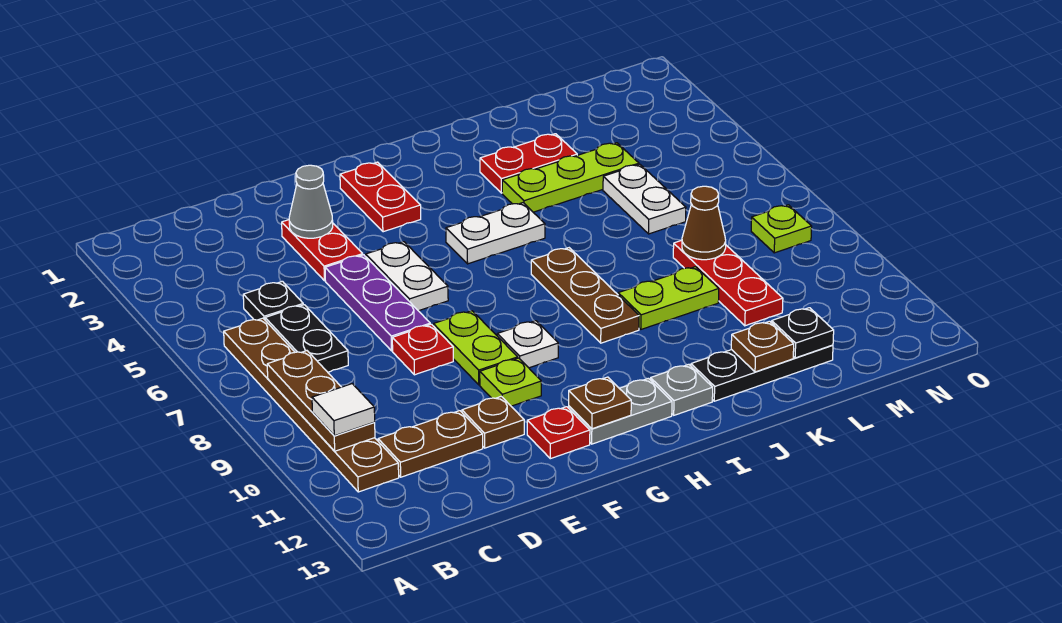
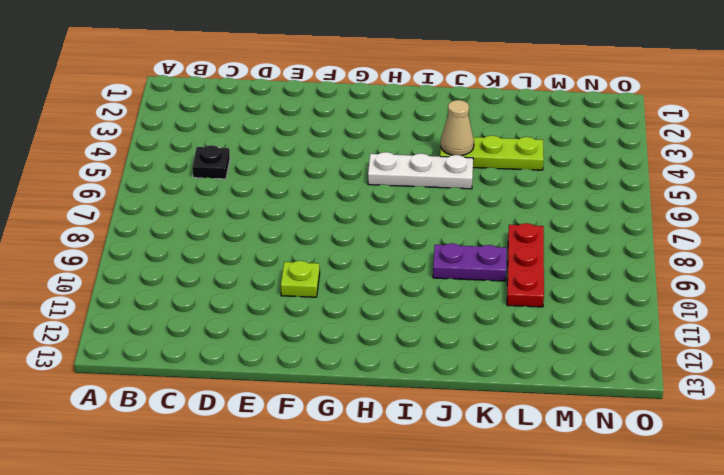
white plate H5:J5 level 1 -> white plate H5:I5 level 1
tan cone J4 level 2 -> none
purple plate J9:K9 level 1 -> lime plate J9:K9 level 1
none -> brown plate B6:B11 level 1
none -> black plate C6:C7 level 1
none -> brown plate C11:D11 level 1
none -> red plate E3:E4 level 1

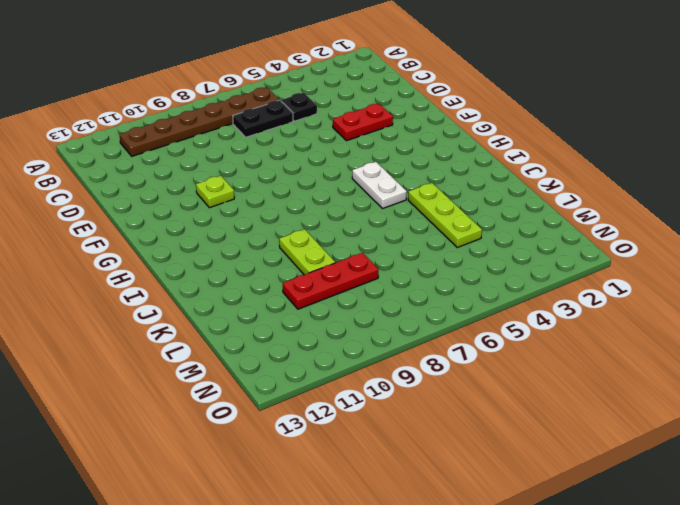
none -> brown plate C11:D11 level 1
none -> purple plate E5:E7 level 1
none -> red plate E8 level 1
none -> brown plate E11 level 1

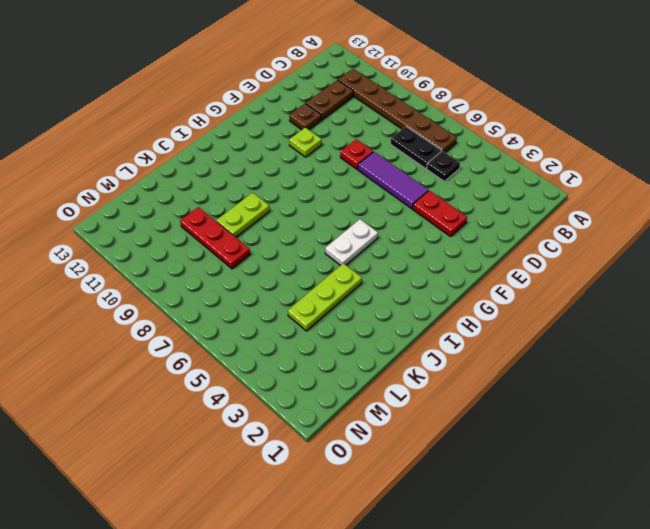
purple tile E5:E7 level 1 -> purple plate E5:E7 level 1
none -> white plate F5:F6 level 1
none -> lime plate F8:F9 level 1
none -> red plate F12 level 1
none -> red plate G2:G3 level 1

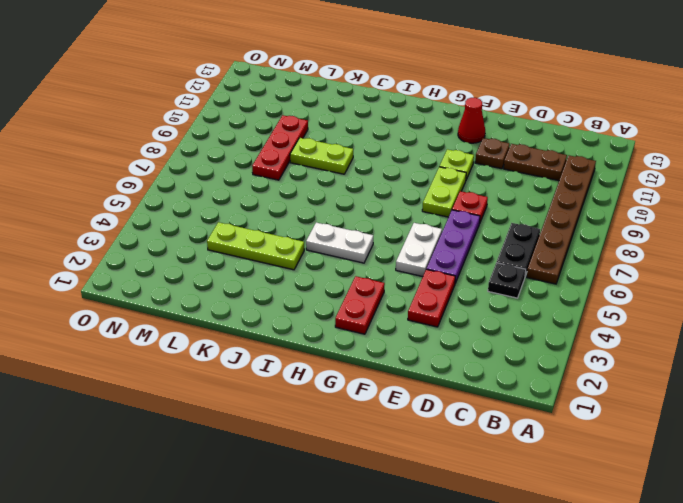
red cone F12 level 1 -> red plate F12 level 1
none -> white plate G9 level 1
none -> grey plate G12:H12 level 1
none -> brown plate I7:I9 level 1
none -> grey plate I12 level 1

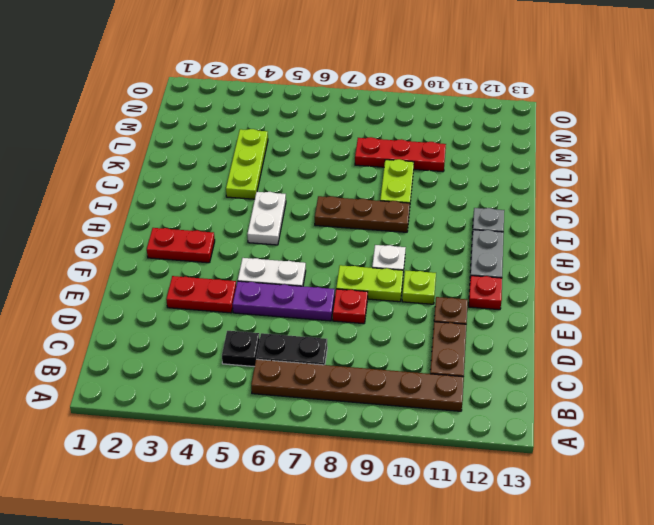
none -> red plate J3:K3 level 1
none -> black plate J12:L12 level 1
none -> white plate L5:L6 level 1
none -> lime plate N8 level 1

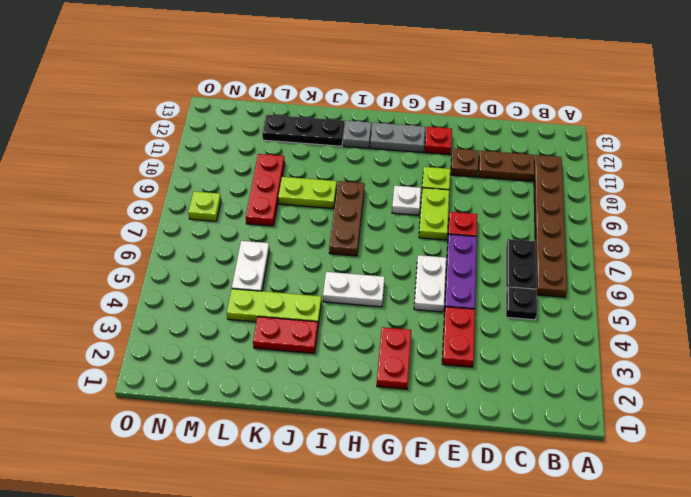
none -> brown plate B8:B10 level 2
none -> grey cone E3 level 2
none -> brown plate G12 level 2
none -> brown plate K12 level 2

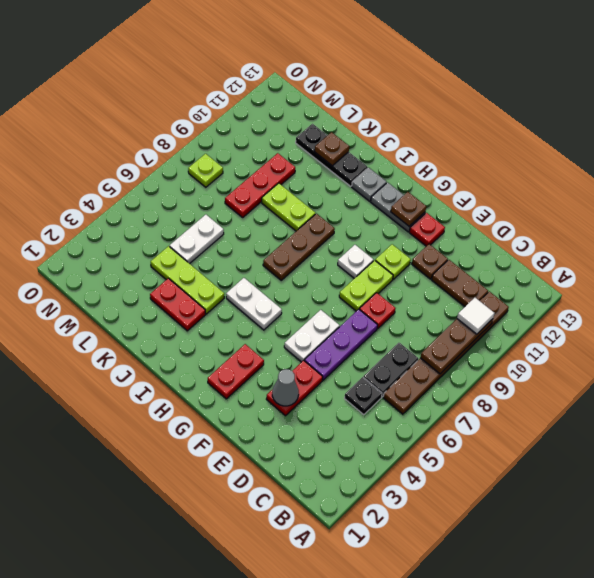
none -> brown cone L8 level 2
none -> black plate L12 level 2

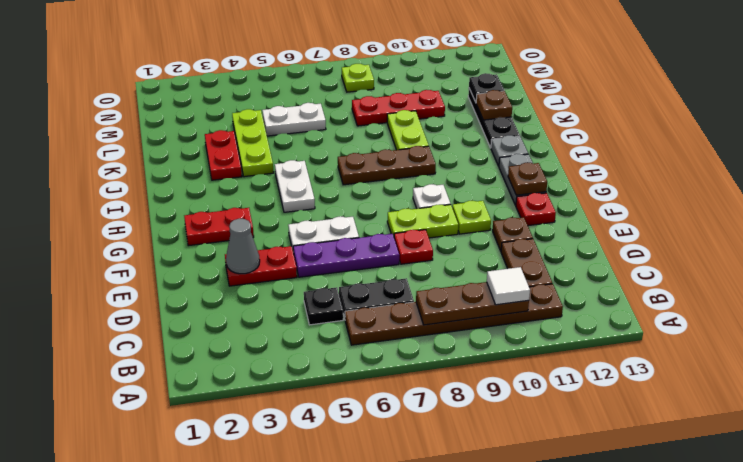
none -> brown cone L8 level 2

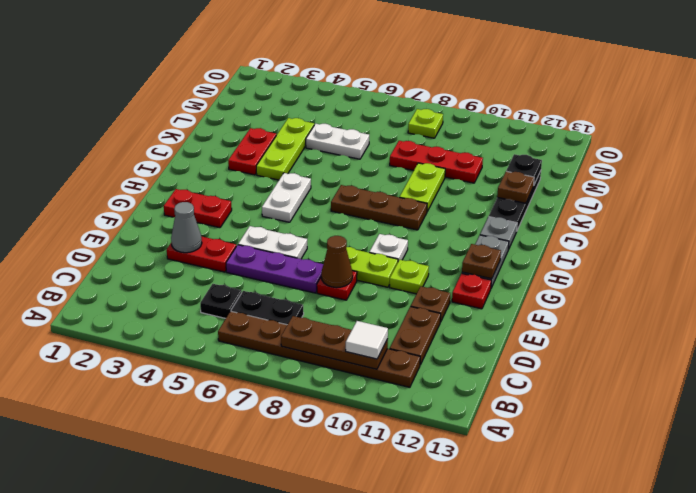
brown cone E8 level 2 -> brown cone L8 level 2

